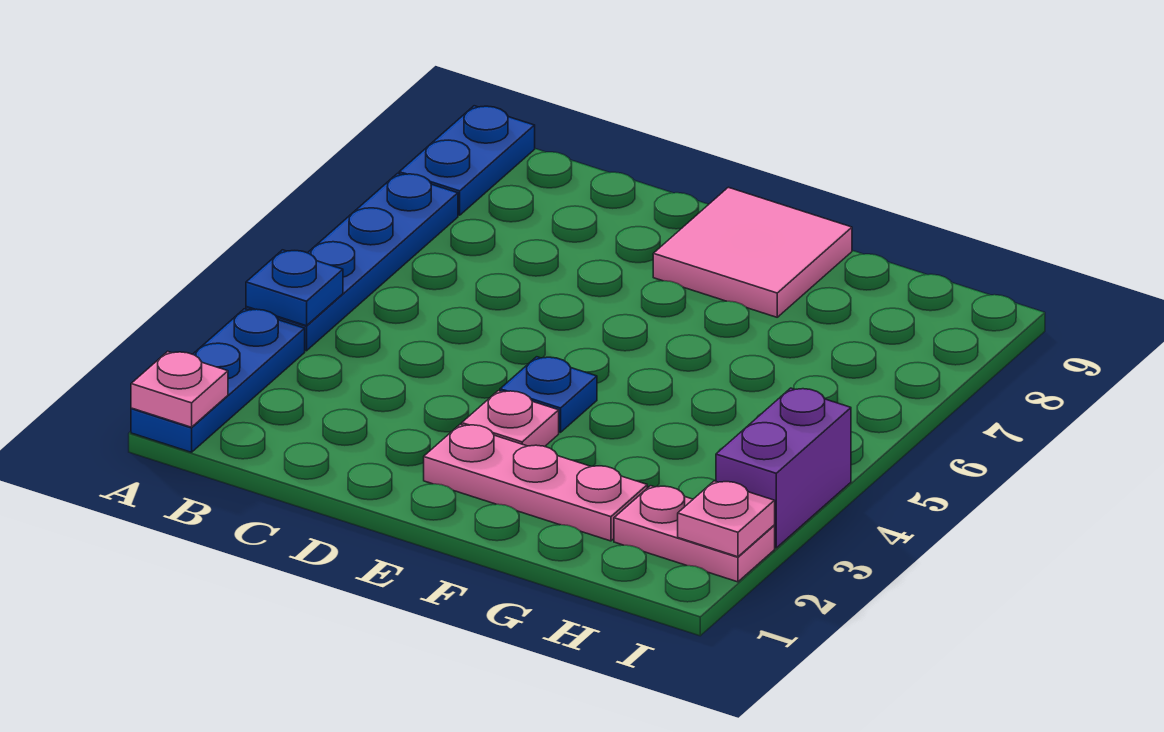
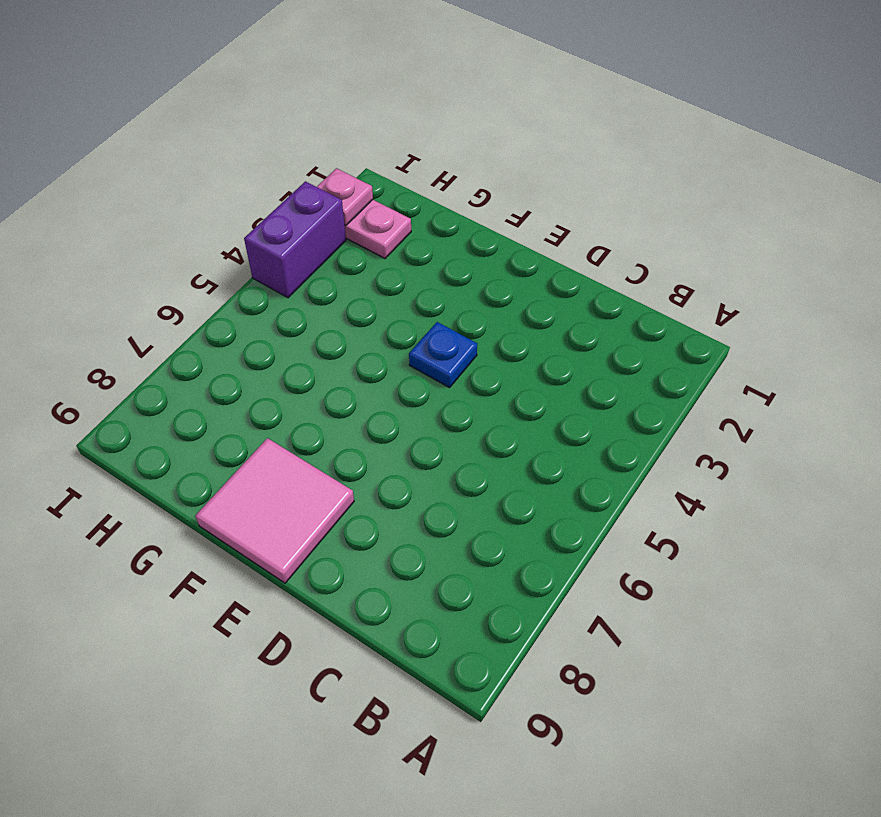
none -> blue plate A1:A3 level 1
none -> blue plate A4:A7 level 1
none -> blue plate A8:A9 level 1

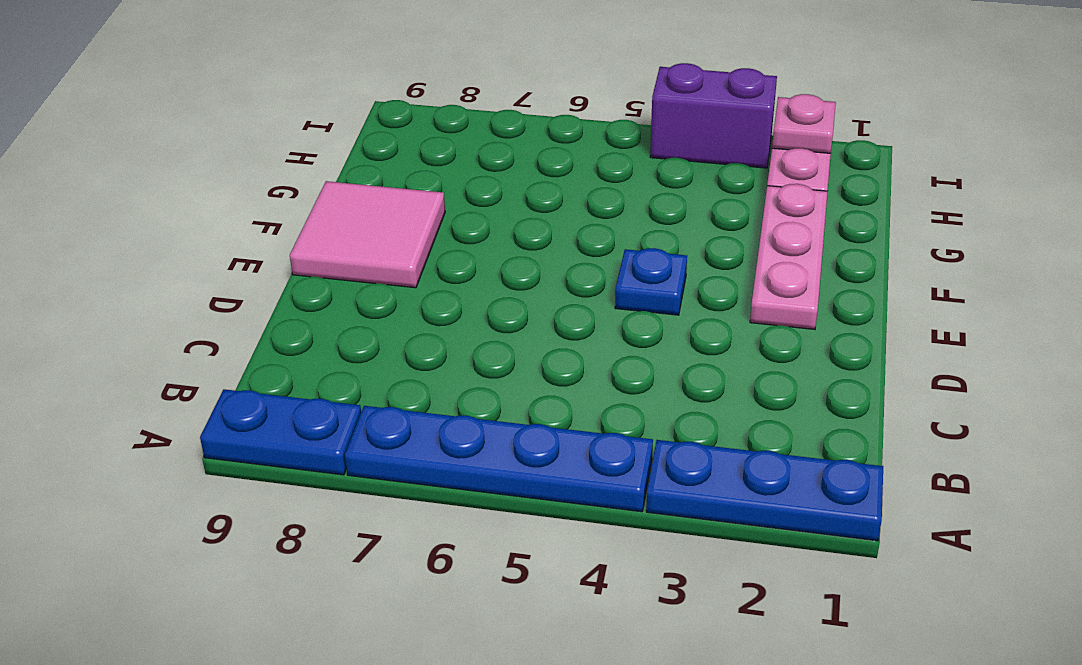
none -> pink plate E3 level 1
none -> pink plate A1 level 2
none -> blue plate A4 level 2

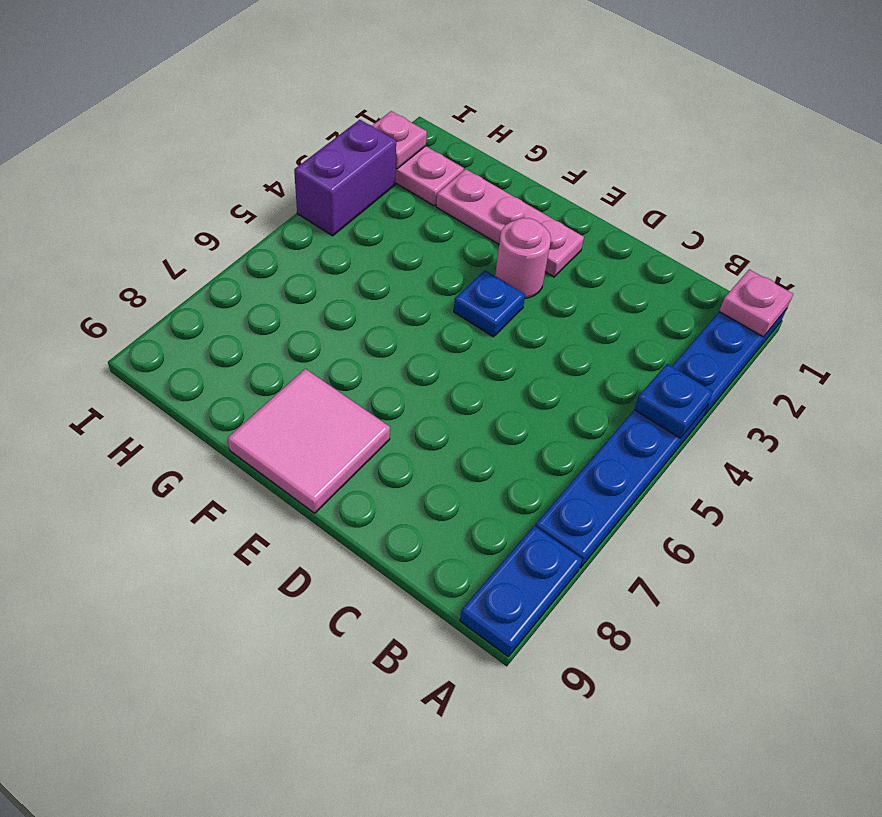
pink round brick E3 level 1 -> pink plate E3 level 1

